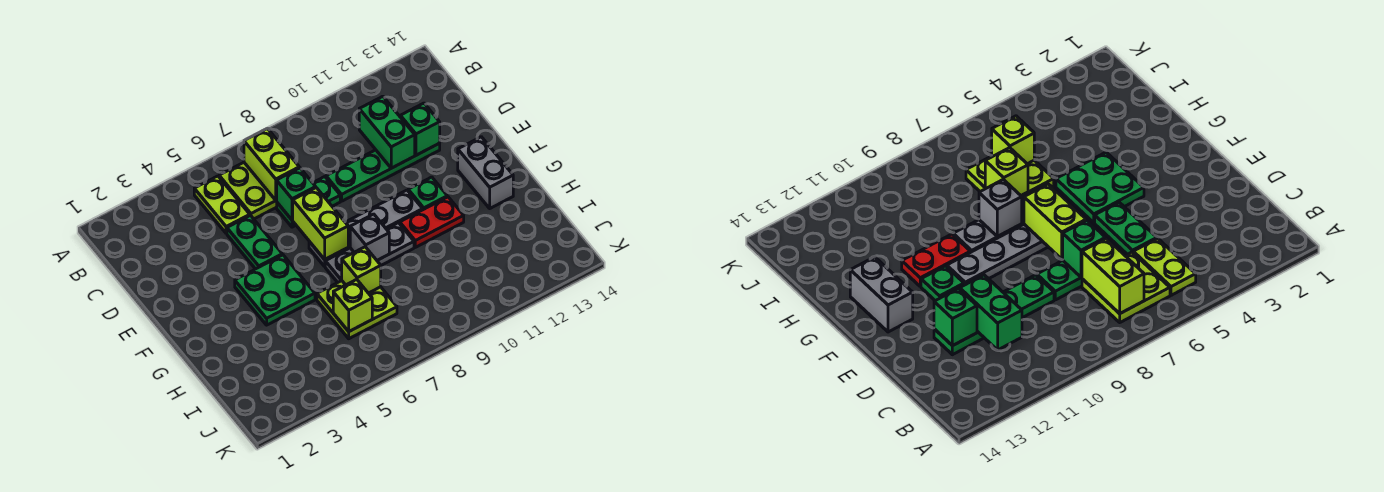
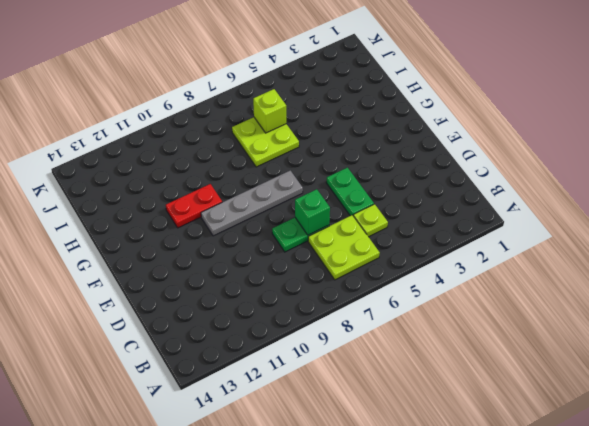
lime plate C5 level 1 -> lime plate B5:C5 level 1
none -> green plate D9:D12 level 1
none -> green plate F4:G5 level 1
none -> green plate F11 level 1

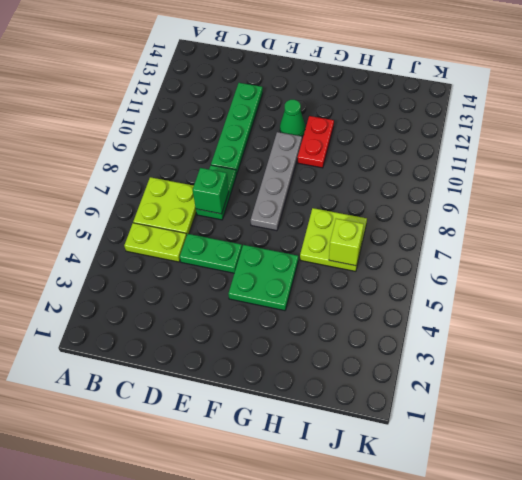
green cone F11 level 1 -> green plate F11 level 1
none -> grey brick F13:G13 level 1
none -> grey plate G7:G9 level 1
none -> lime brick B7:C7 level 2

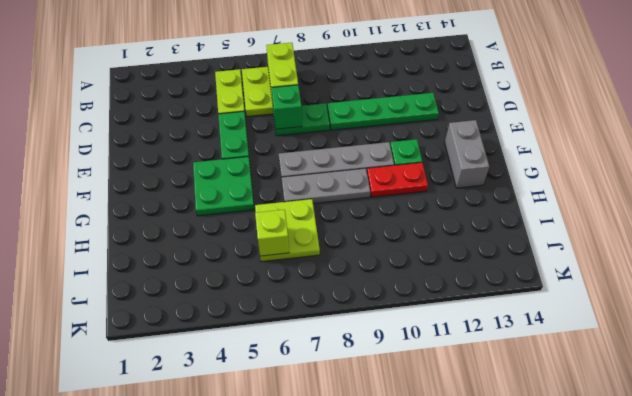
none -> green brick C11:D11 level 2
none -> green brick D12 level 2
none -> lime brick E7:F7 level 2

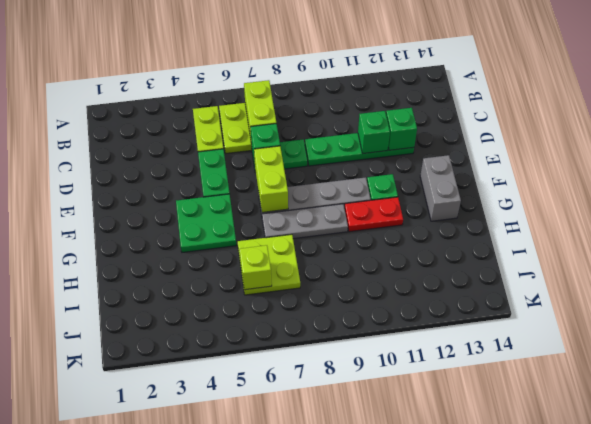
green brick D11 level 2 -> green brick C11:D11 level 2
none -> grey brick G8 level 2
none -> lime brick H7 level 2

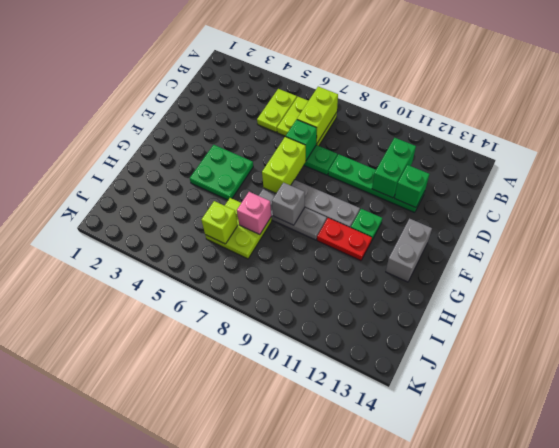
pink brick H7 level 2 -> lime brick H7 level 2
none -> green plate D5:E5 level 1

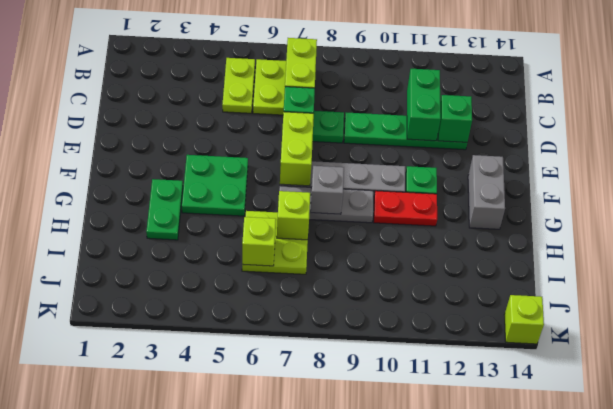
green plate G3:H3 level 1 -> green plate D5:E5 level 1
lime brick K14 level 1 -> none

